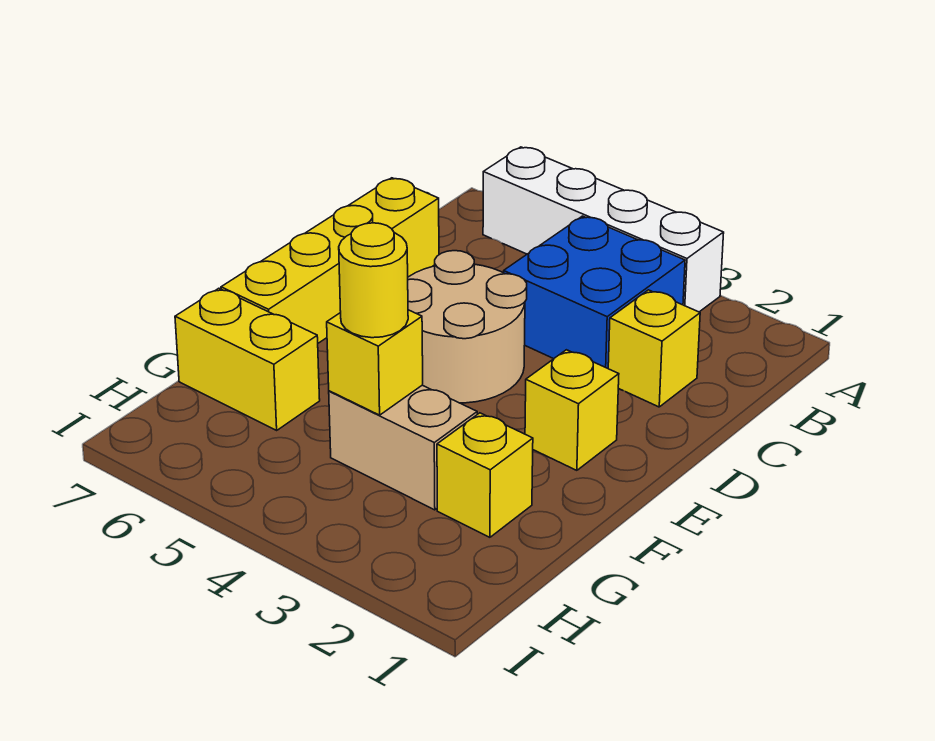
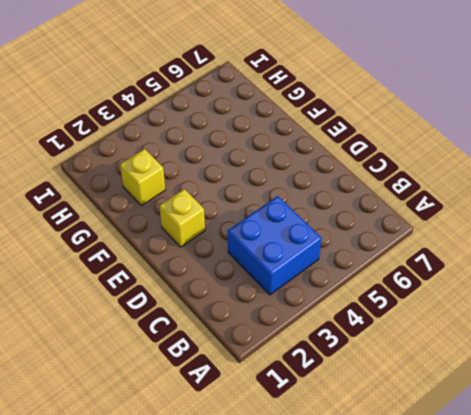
none -> white brick A3:A6 level 1
none -> yellow brick C2 level 1

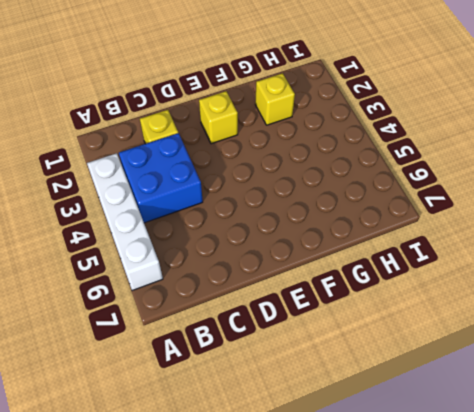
none -> yellow brick C7:F7 level 1
none -> tan round brick D4:E5 level 1

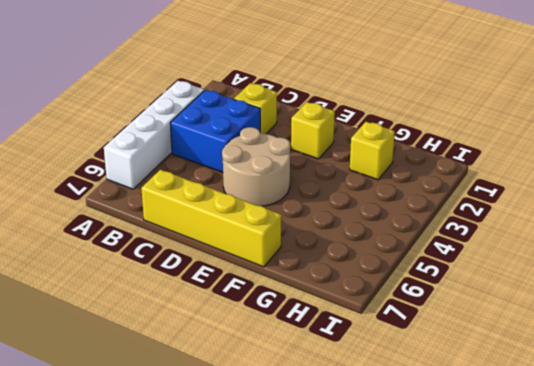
none -> tan brick G3:G4 level 1
none -> yellow brick G6:G7 level 1

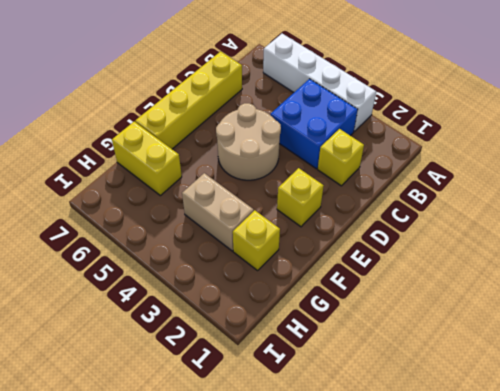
none -> yellow brick G4 level 2
none -> yellow round brick G4 level 3

